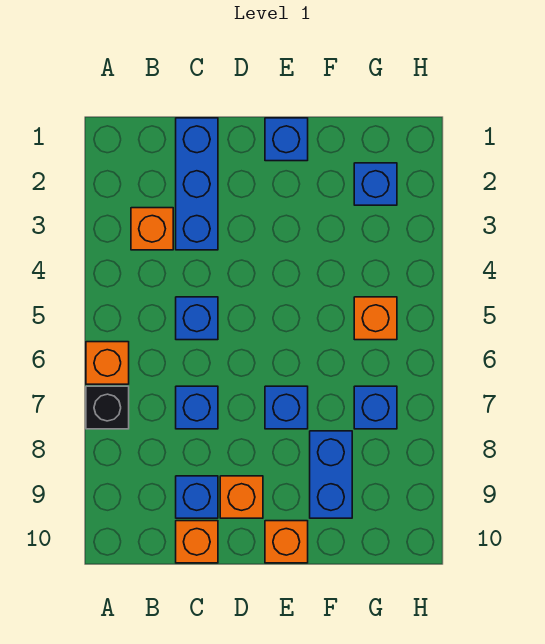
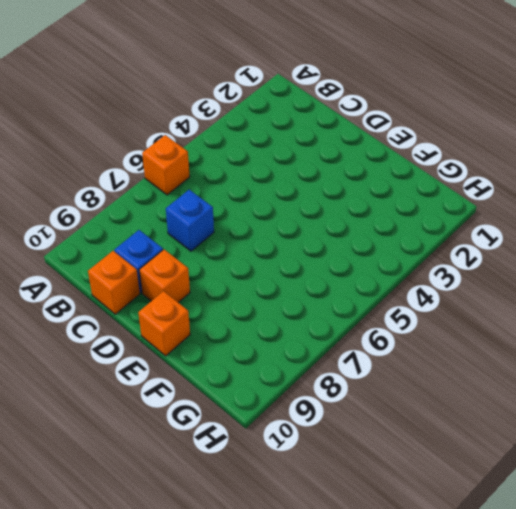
none -> black brick A7 level 1
none -> orange brick B3 level 1
none -> blue brick C1:C3 level 1

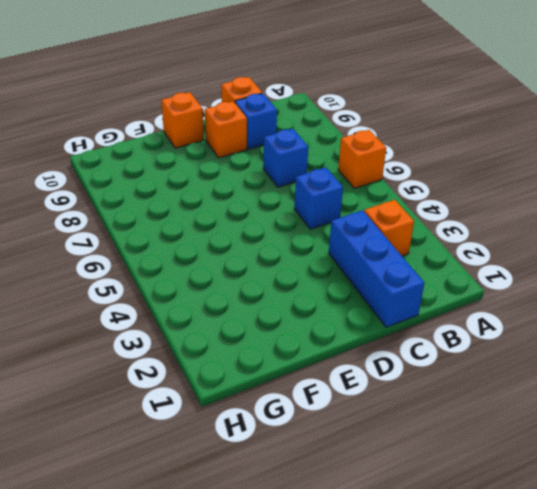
none -> black brick A7 level 1
none -> blue brick E1 level 1
none -> blue brick E7 level 1

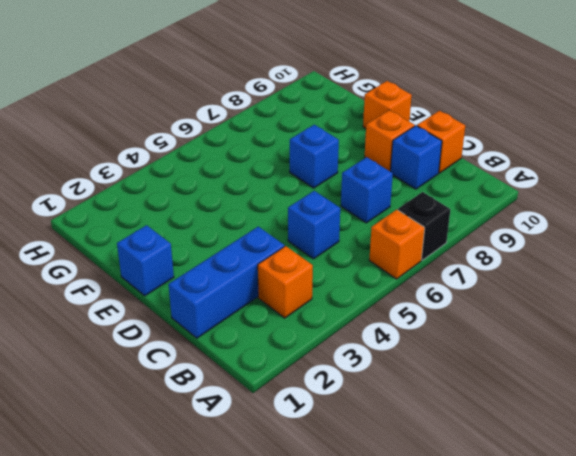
none -> blue brick F8:F9 level 1
none -> blue brick G2 level 1
none -> orange brick G5 level 1

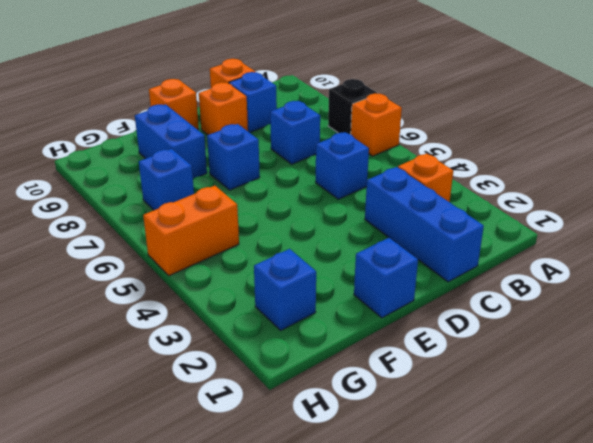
orange brick G5:H5 level 1 -> orange brick G5 level 1

